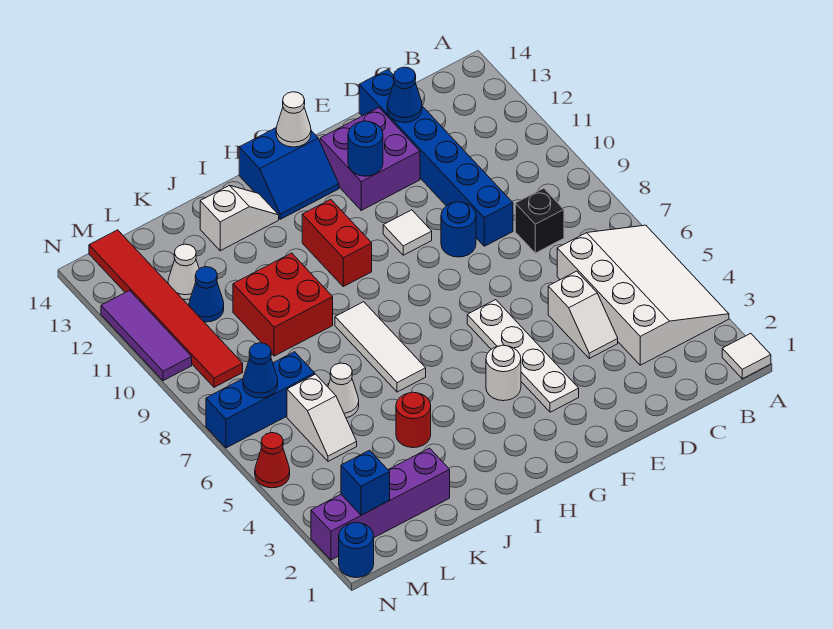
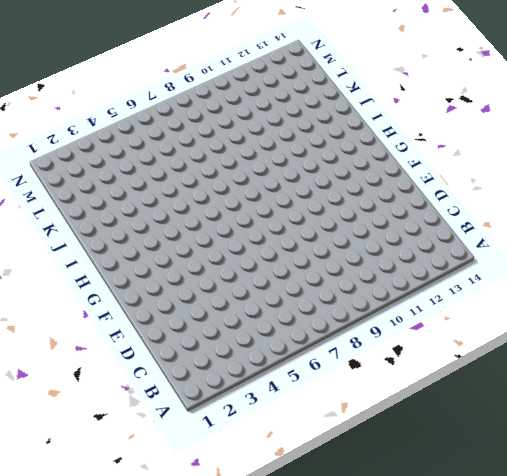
none -> white tile A1 level 1
none -> white slope A3:C6 level 1 top C
none -> black brick C8 level 1
none -> white slope D4:D5 level 1 top 5

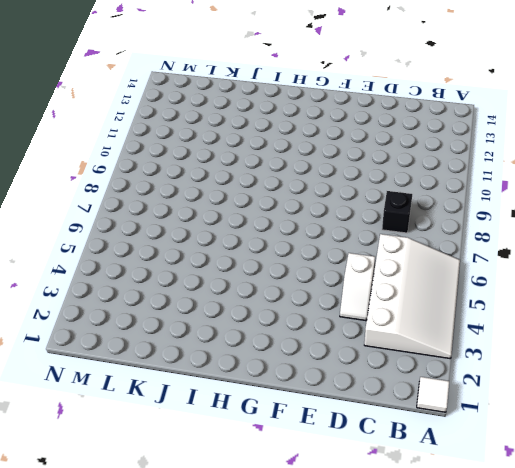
none -> blue brick D9:D14 level 1
none -> blue round brick E9 level 1
none -> purple brick E12:F13 level 1
none -> white plate F3:F6 level 1

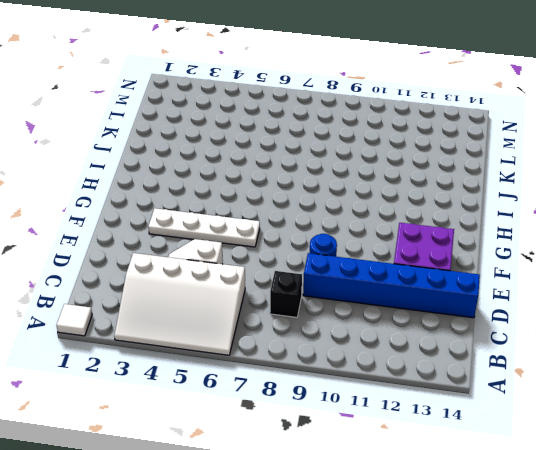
none -> white tile F10 level 1
none -> white round brick G4 level 1
none -> blue slope G13:H14 level 1 top 14
none -> red brick H10:H11 level 1

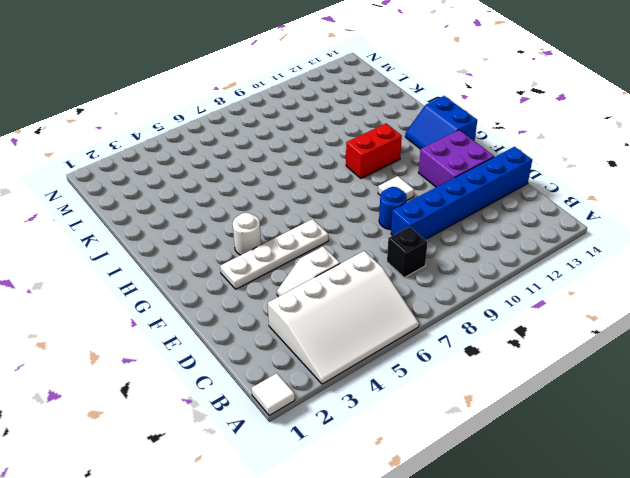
none -> white tile I6:I8 level 1
none -> white slope I13:J13 level 1 top J
none -> red round brick J4 level 1
none -> red brick J9:K10 level 1

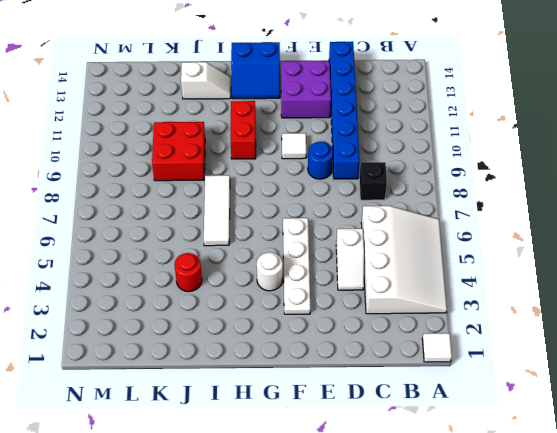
none -> purple brick K2:N2 level 1
none -> white cone K6 level 1
none -> white slope L5:L6 level 1 top 6
none -> blue brick L7:N7 level 1

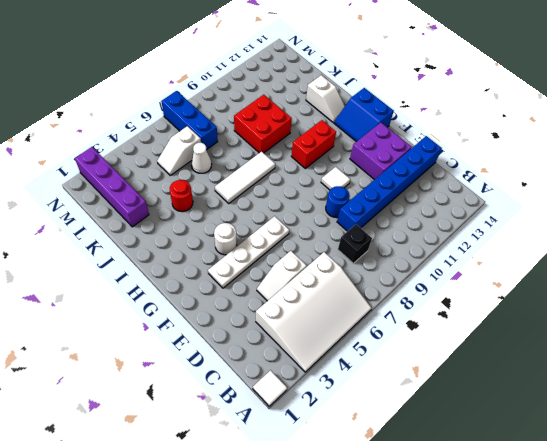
none -> blue cone L11 level 1
none -> white cone L12 level 1
none -> red tile M9:M14 level 1
none -> blue round brick N1 level 1

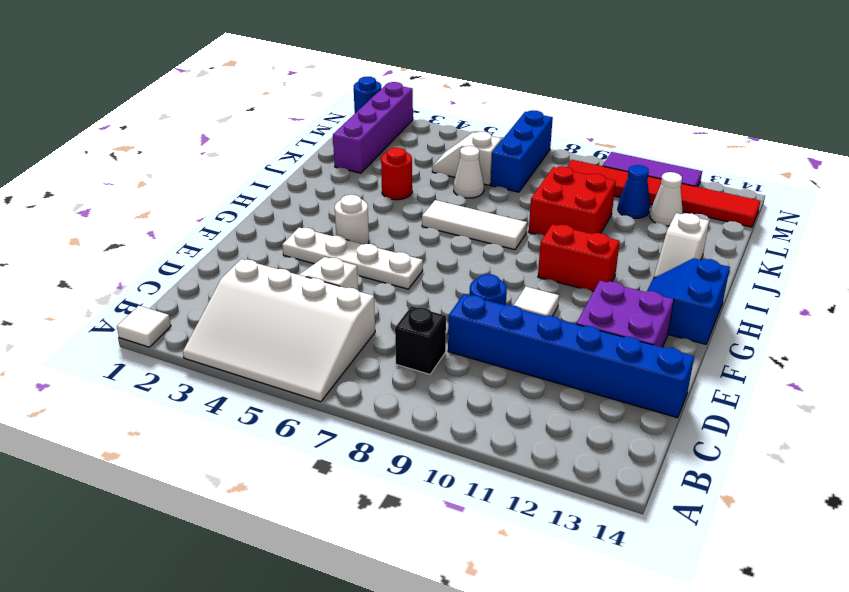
none -> red cone N5 level 1
none -> blue cone D13 level 2
none -> blue round brick F12 level 2
none -> white cone G14 level 2

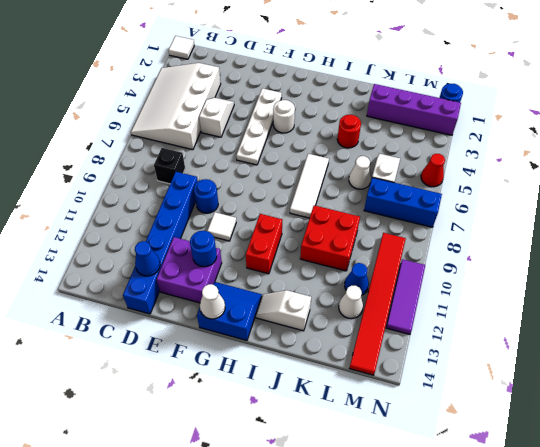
none -> blue brick M2 level 2
none -> blue cone M7 level 2

